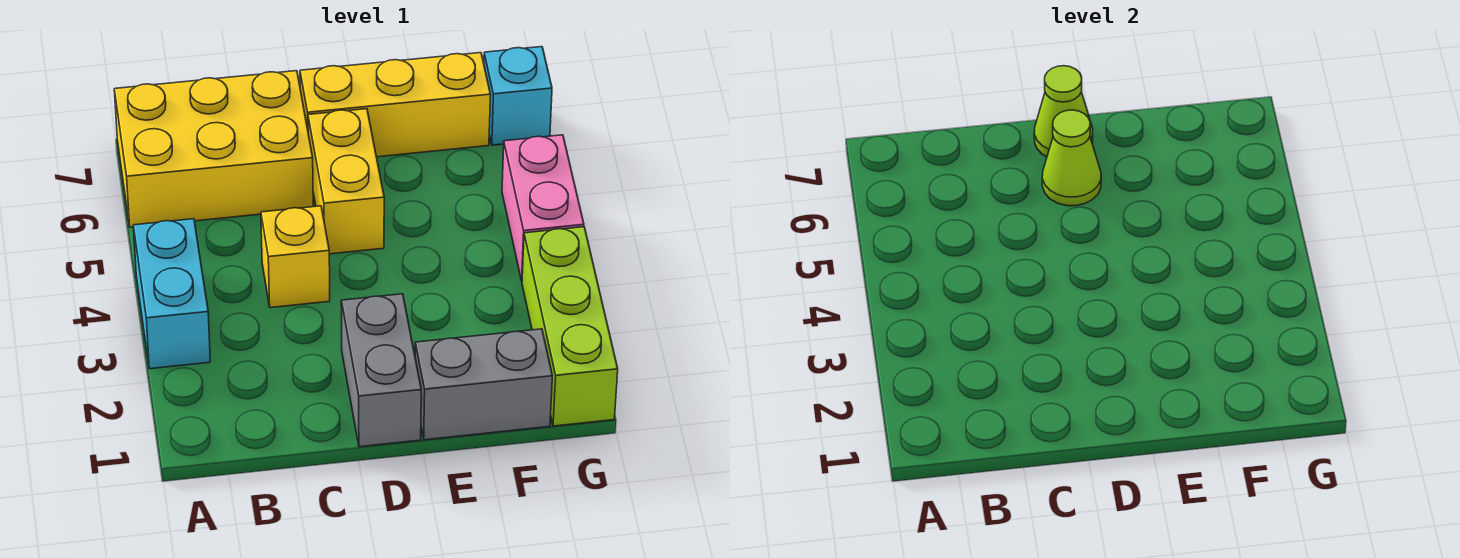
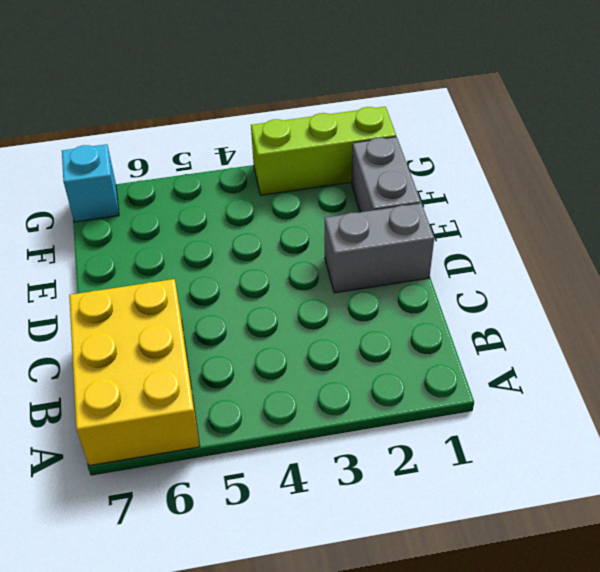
none -> cyan brick A3:A4 level 1
none -> yellow brick C4 level 1
none -> yellow brick D5:D6 level 1

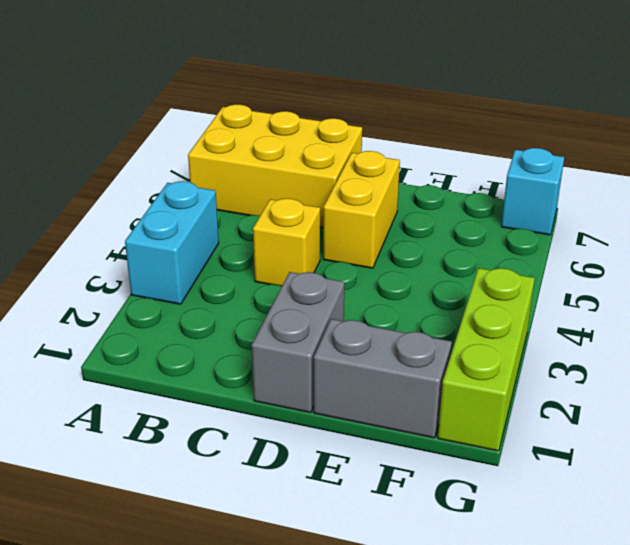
none -> yellow brick D7:F7 level 1
none -> pink brick G4:G5 level 1
none -> lime cone D6 level 2

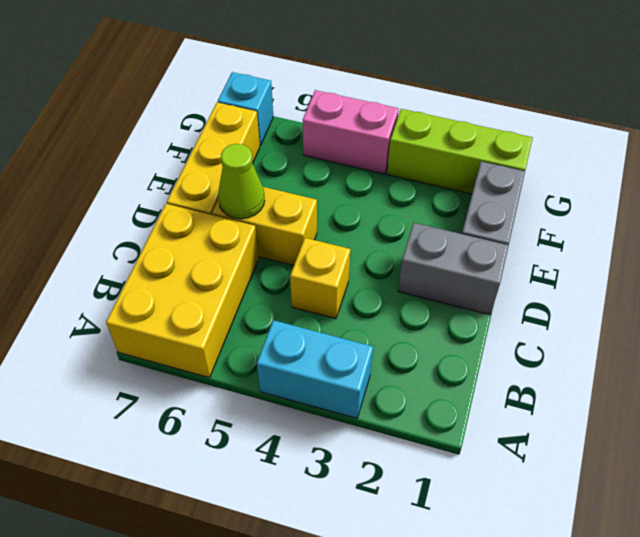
none -> lime cone D7 level 2

